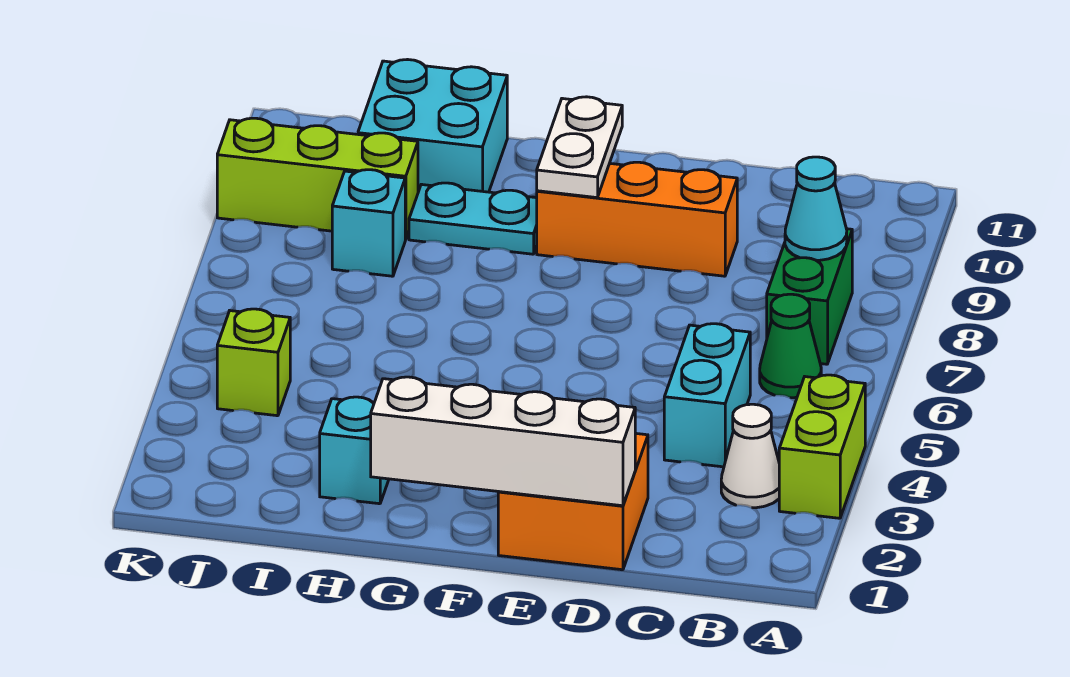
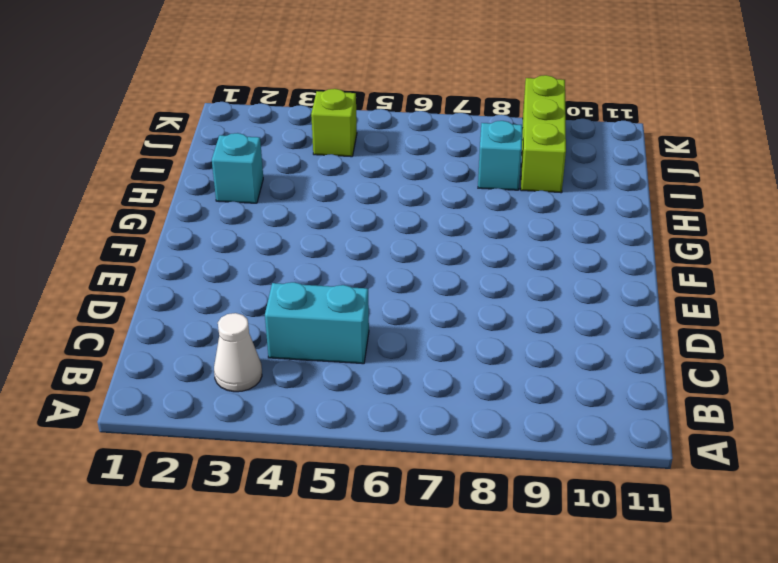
none -> lime brick A3:A4 level 1
none -> green cone B6 level 1
none -> green brick B7:B8 level 1

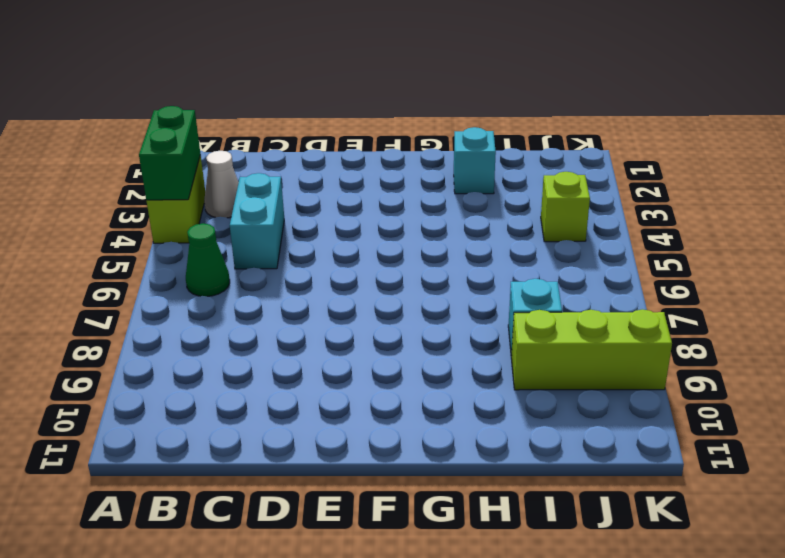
green brick A3:A4 level 2 -> green brick B7:B8 level 1
none -> orange brick D1:E2 level 1
none -> orange brick D9:F9 level 1
none -> cyan plate G9:H9 level 1

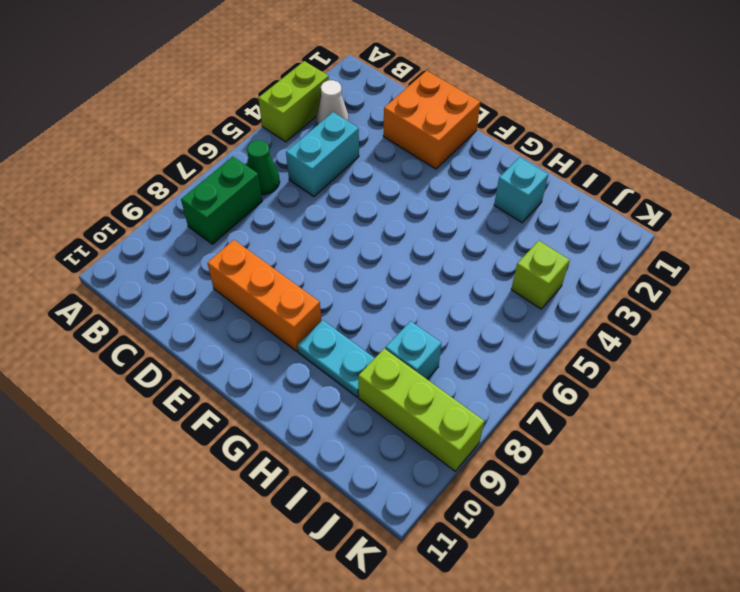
none -> cyan brick H10:I11 level 1
none -> cyan cone B8 level 2
none -> white brick D1:G1 level 2

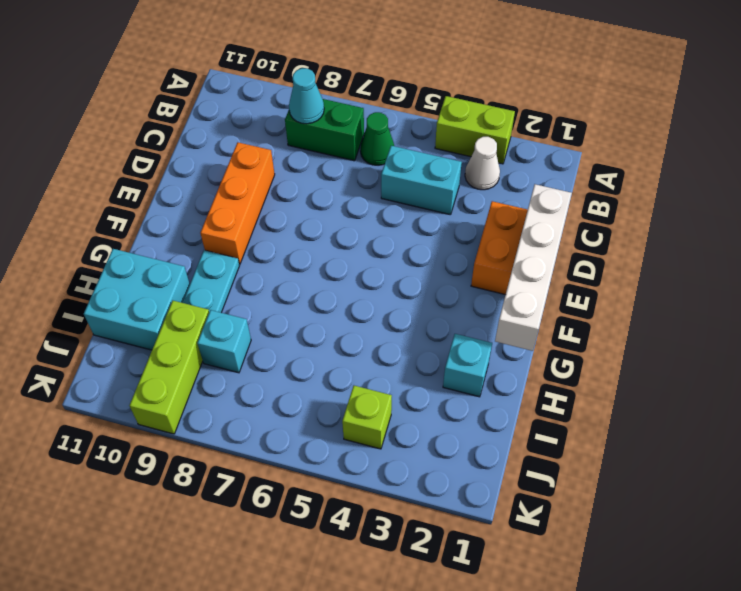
none -> white plate F9:F10 level 2

